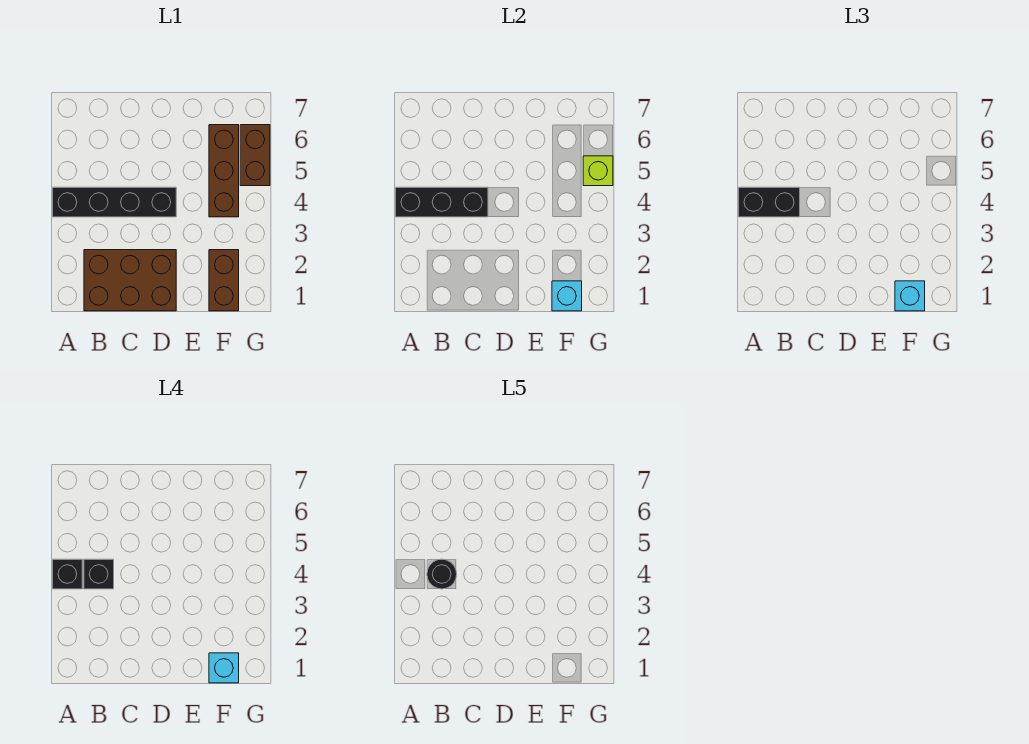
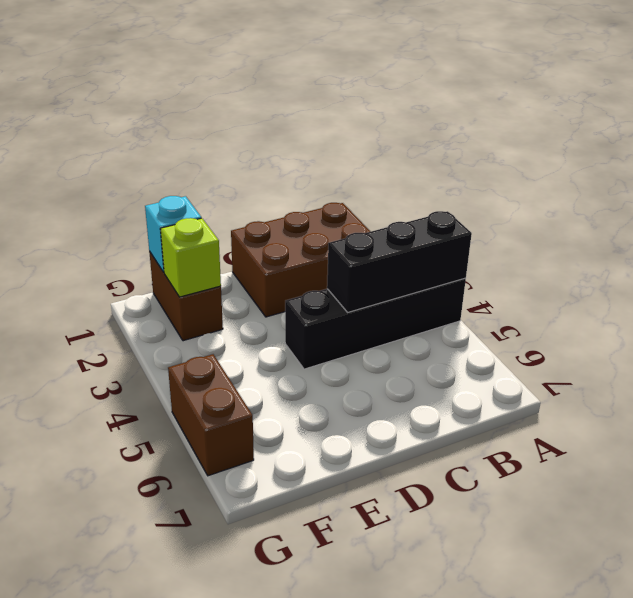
lime brick F2 level 2 -> lime brick G5 level 2
none -> brown brick F4:F6 level 1
none -> black brick A4:B4 level 3
none -> cyan brick F1 level 3

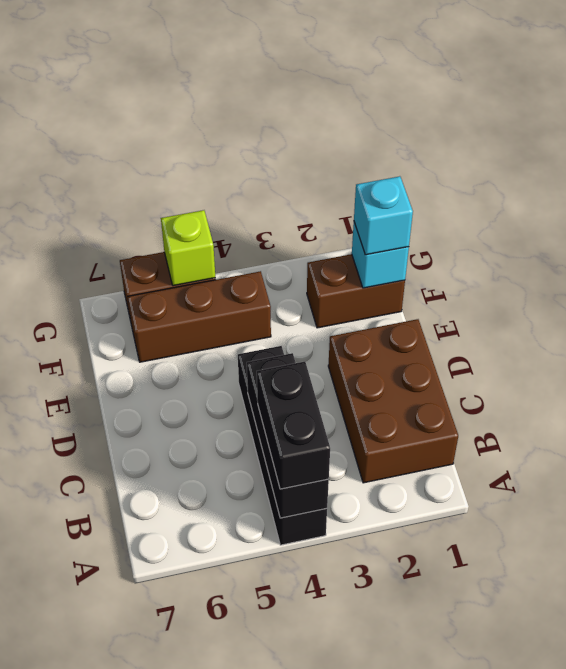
none -> black brick A4 level 4
none -> black brick B4 level 4
none -> cyan brick F1 level 4

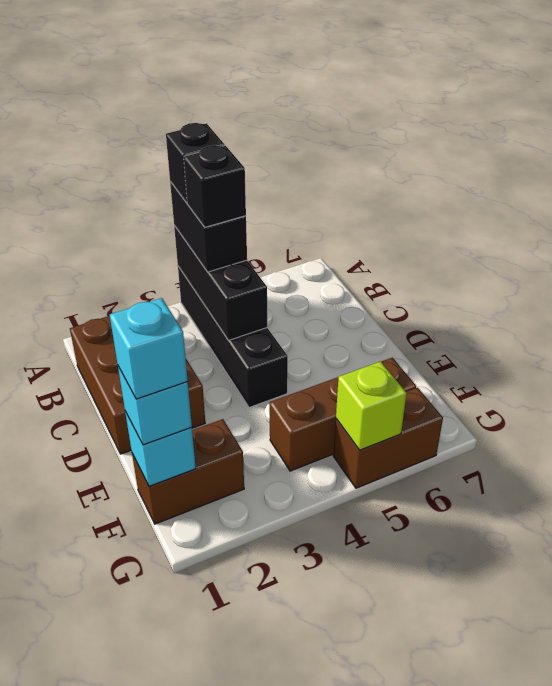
none -> black round brick B4 level 5

